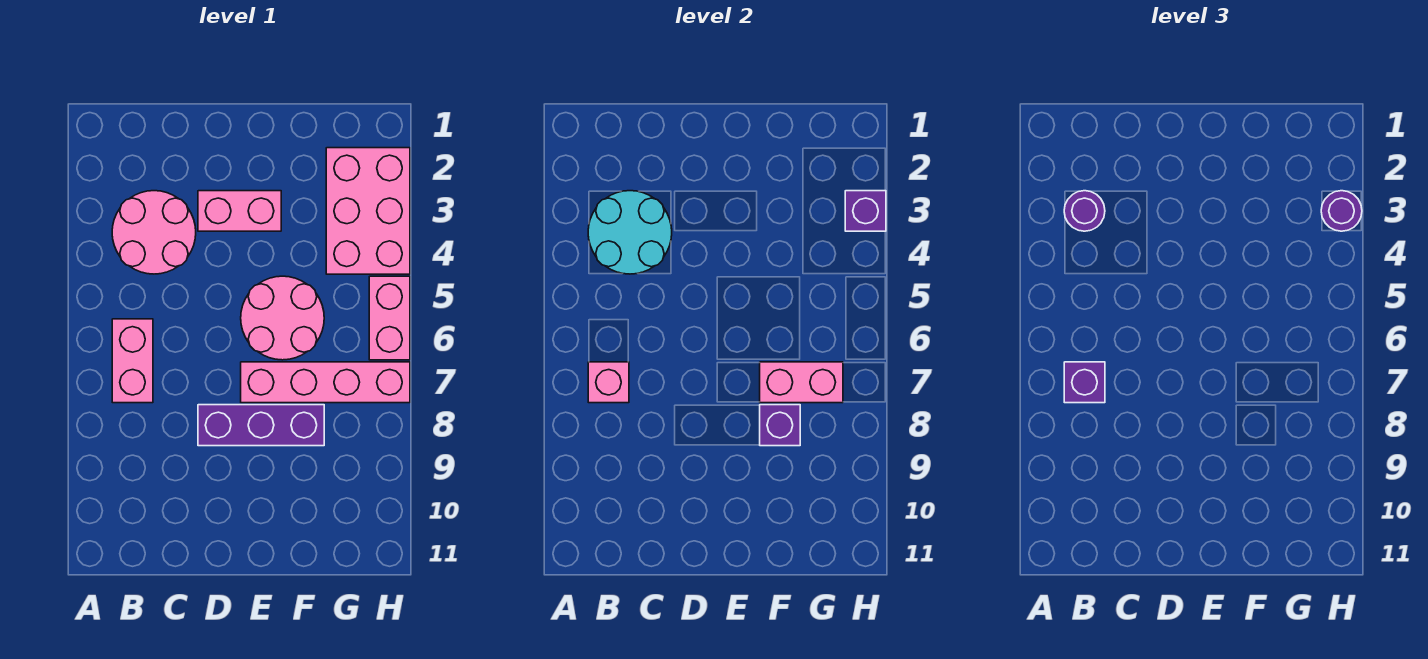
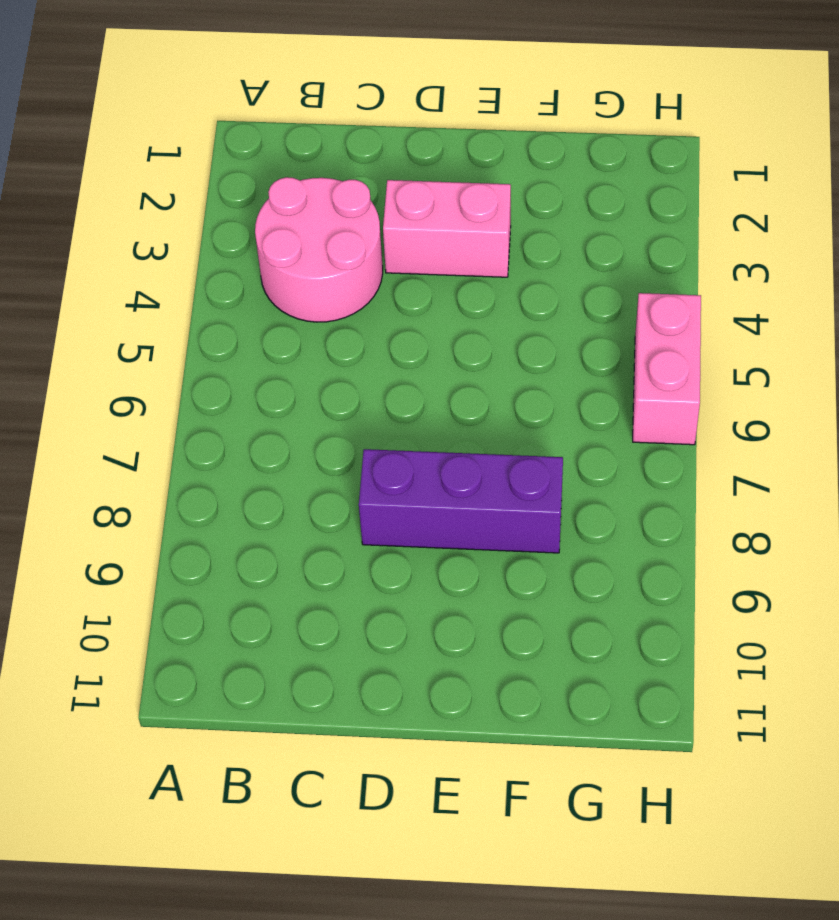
none -> pink brick B6:B7 level 1
none -> pink round brick E5:F6 level 1
none -> pink brick E7:H7 level 1

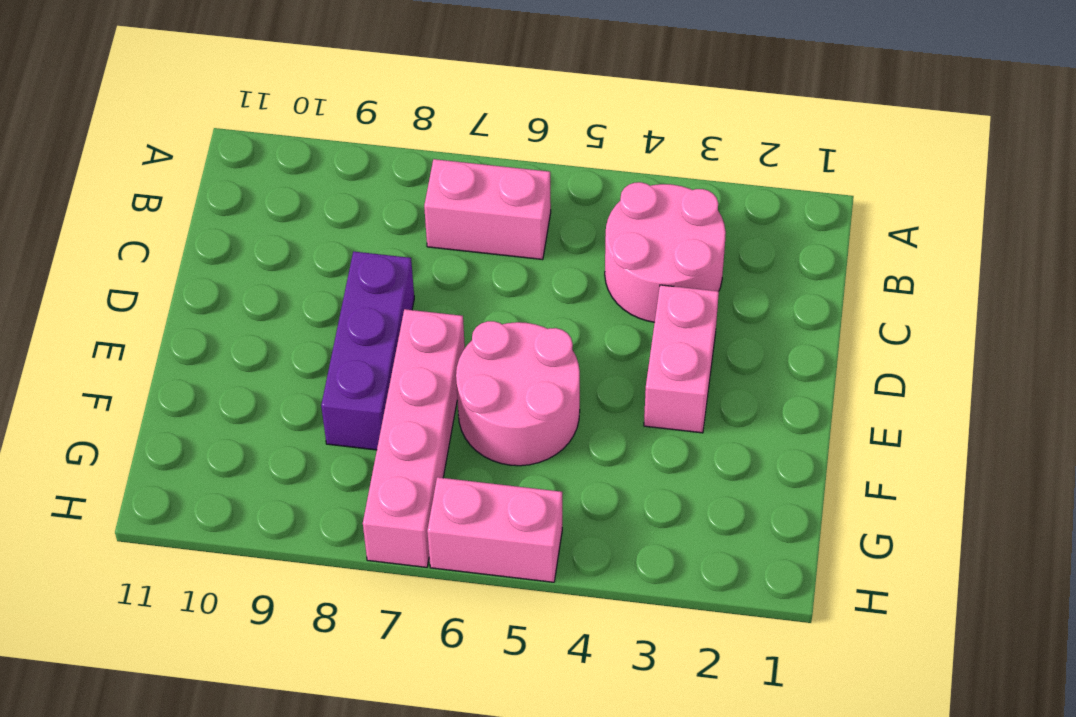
none -> pink brick G2:H4 level 1
none -> cyan round brick B3:C4 level 2
none -> pink brick B7 level 2

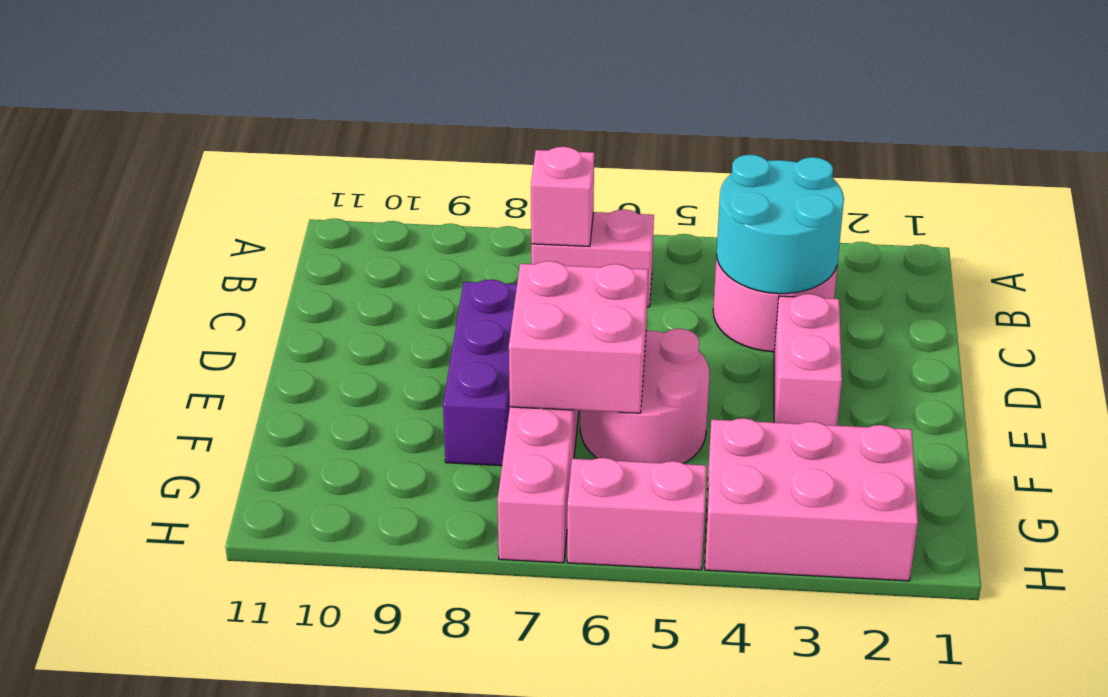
pink brick E6:F7 level 2 -> pink brick F7:G7 level 2
none -> purple brick F8 level 2
none -> purple brick H3 level 2
none -> purple round brick B3 level 3

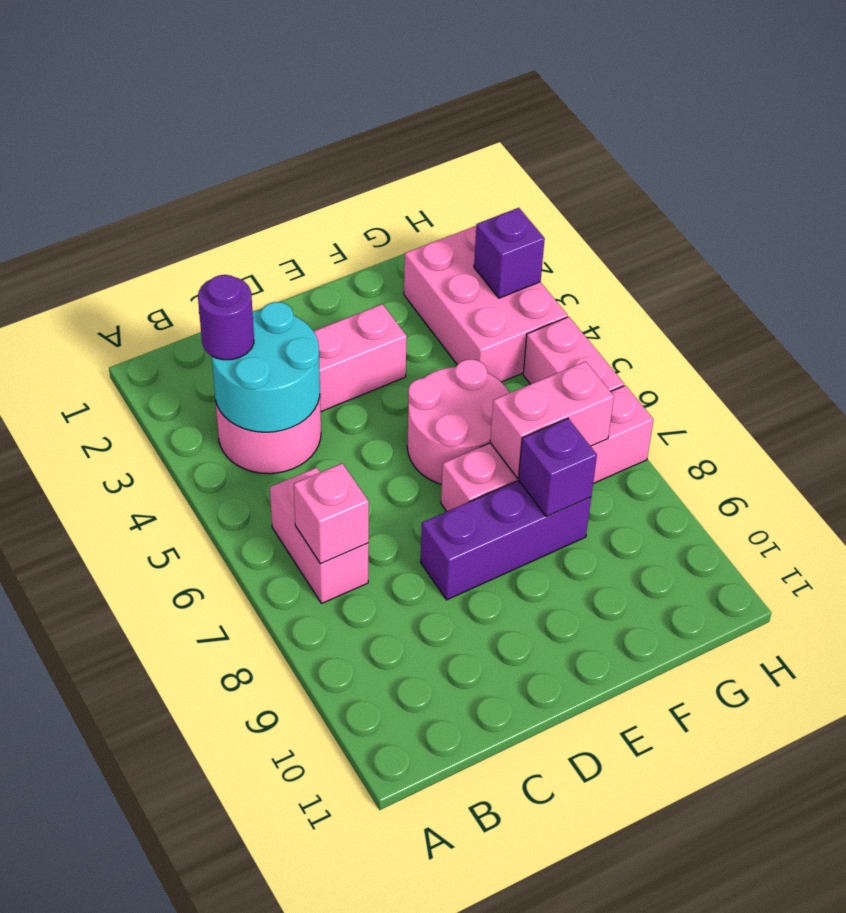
none -> purple brick B7 level 3
none -> purple round brick H3 level 3

